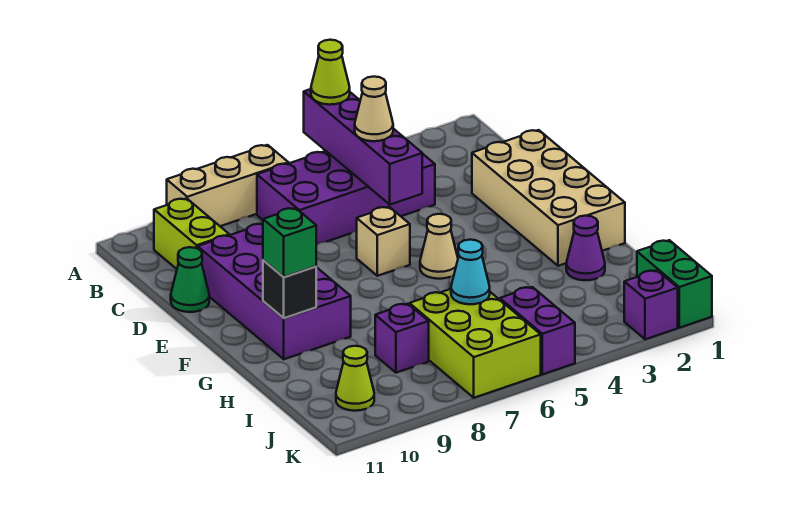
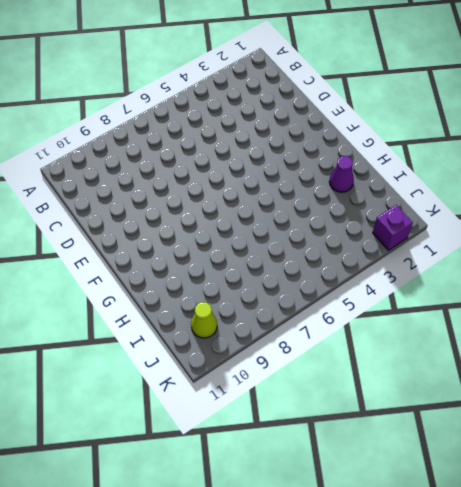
none -> tan brick A7:A9 level 1
none -> purple brick B4:C7 level 1
none -> lime brick B10:C10 level 1

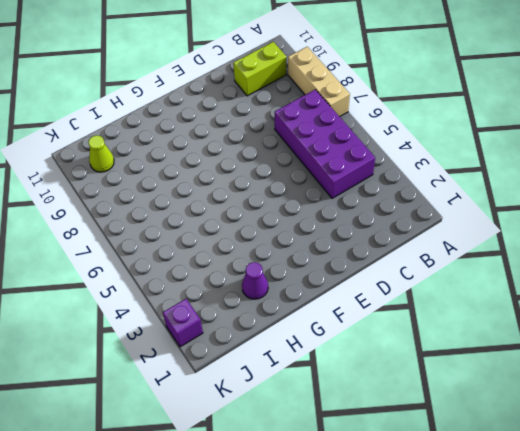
none -> tan brick D1:G2 level 1
none -> purple brick D9:G10 level 1
none -> green cone D11 level 1

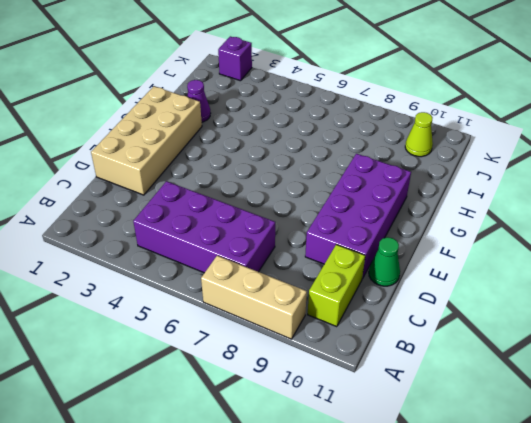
none -> tan brick E6 level 1
none -> tan cone F5 level 1
none -> lime brick I6:K7 level 1

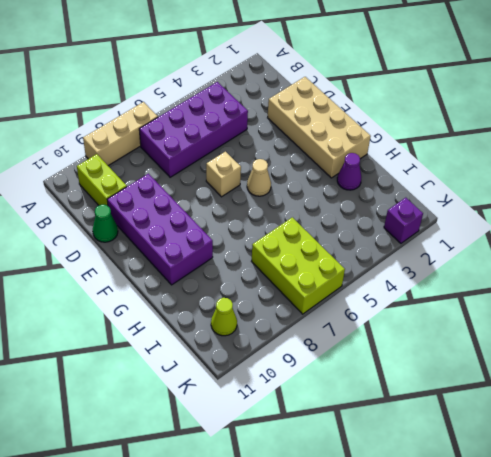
none -> purple brick I8 level 1
none -> green brick J1:K1 level 1
none -> purple brick J5:K5 level 1

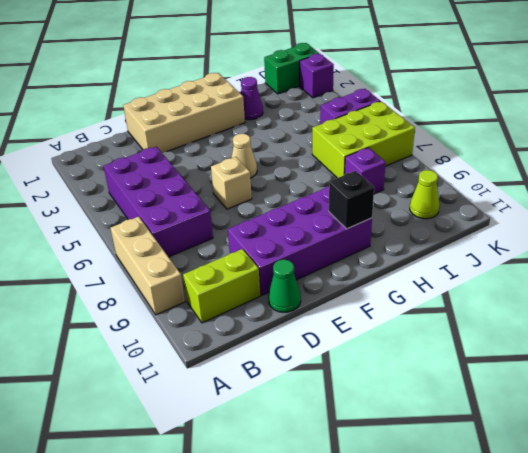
none -> purple brick A5:D5 level 2
none -> cyan cone I6 level 2
none -> lime cone A5 level 3

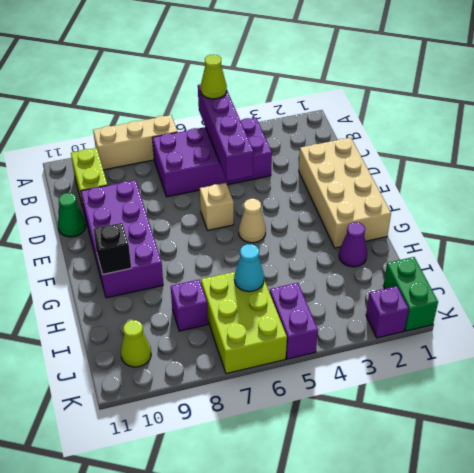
none -> tan cone C5 level 3
none -> green brick G10 level 3

